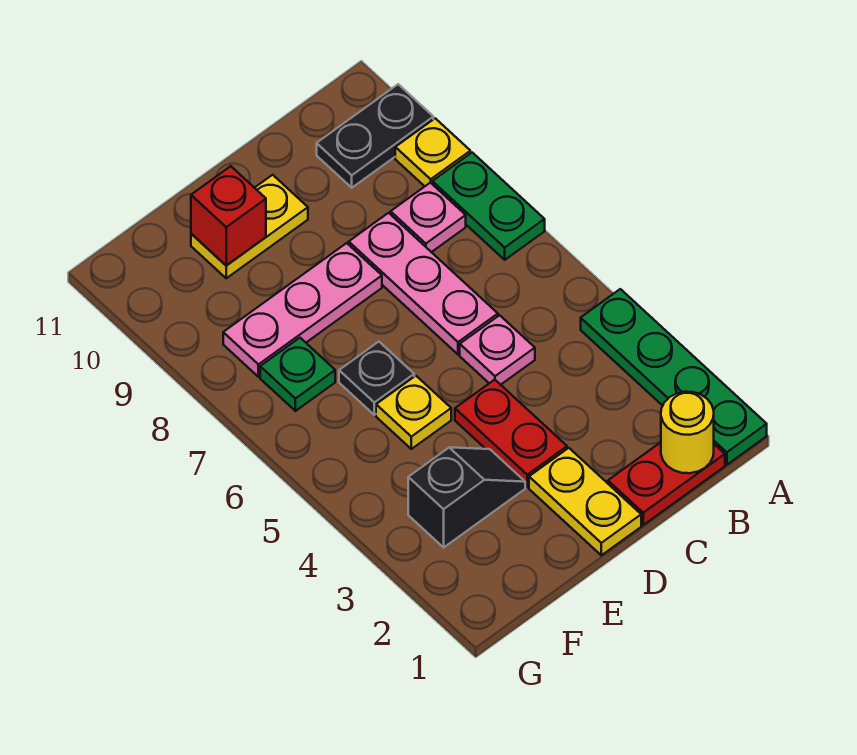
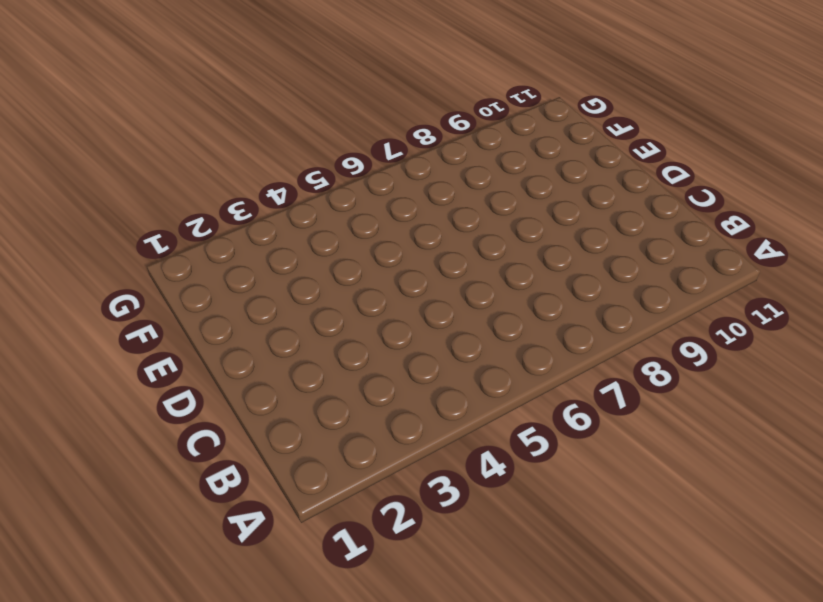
none -> green plate A1:A4 level 1
none -> green plate A7:A8 level 1
none -> yellow plate A9 level 1

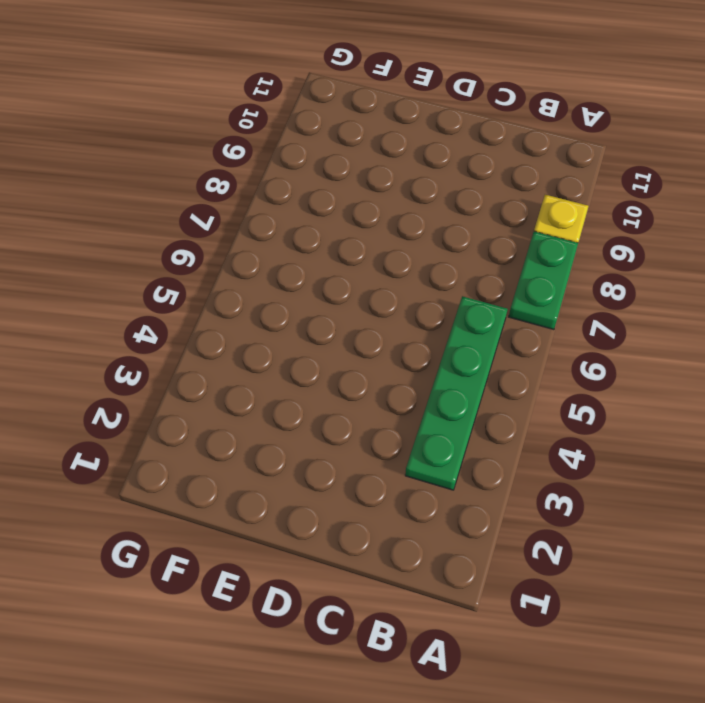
green plate B3:B6 level 1 -> green plate A1:A4 level 1
none -> black plate A10:B10 level 1
none -> red plate B1:C1 level 1
none -> pink plate B8 level 1

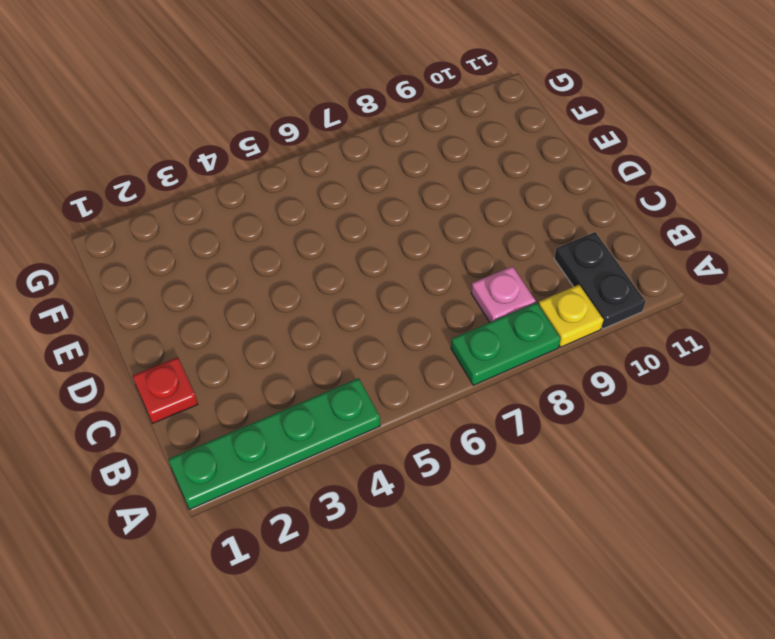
red plate C1 level 1 -> red plate B1:C1 level 1
none -> pink plate C5 level 1
none -> pink plate C6:C8 level 1
none -> yellow plate D1:D2 level 1

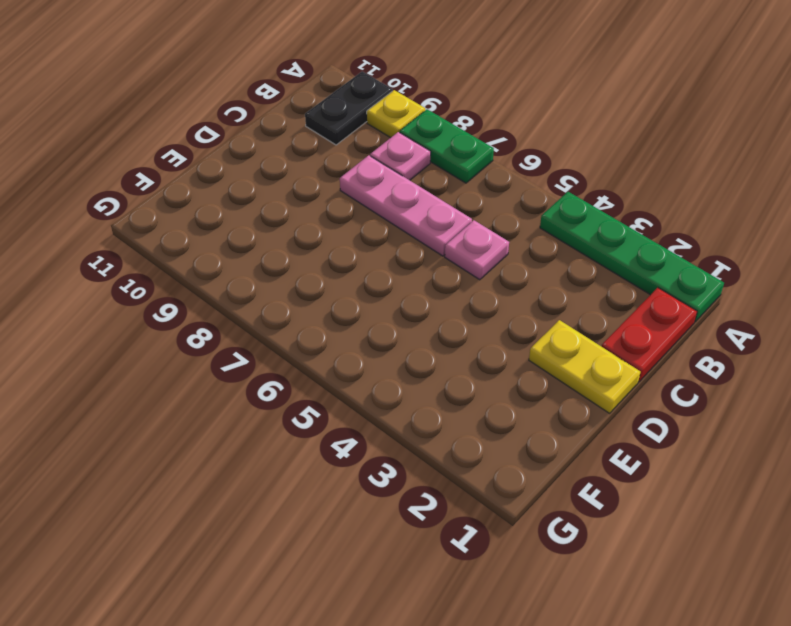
none -> red plate D3:D4 level 1
none -> pink plate D8:F8 level 1
none -> yellow plate D10:E10 level 1

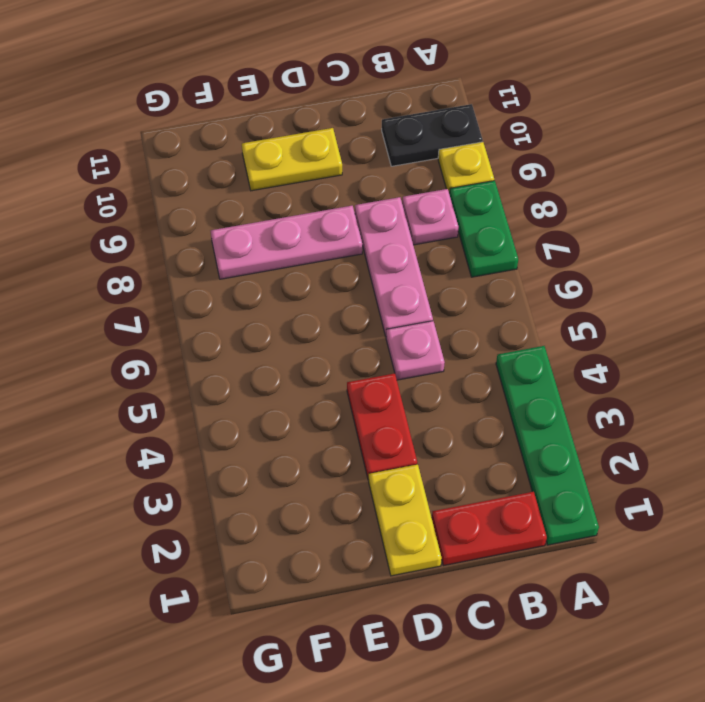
none -> black slope E3:F3 level 1 top F
none -> yellow plate E5 level 1
none -> black plate E6 level 1

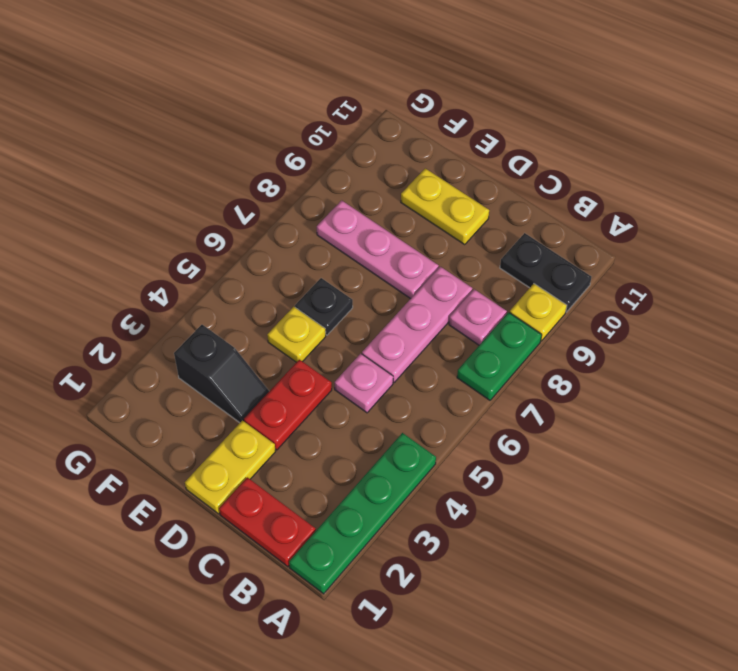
none -> green plate F7 level 1
none -> yellow round brick B1 level 2
none -> red brick E10 level 2

